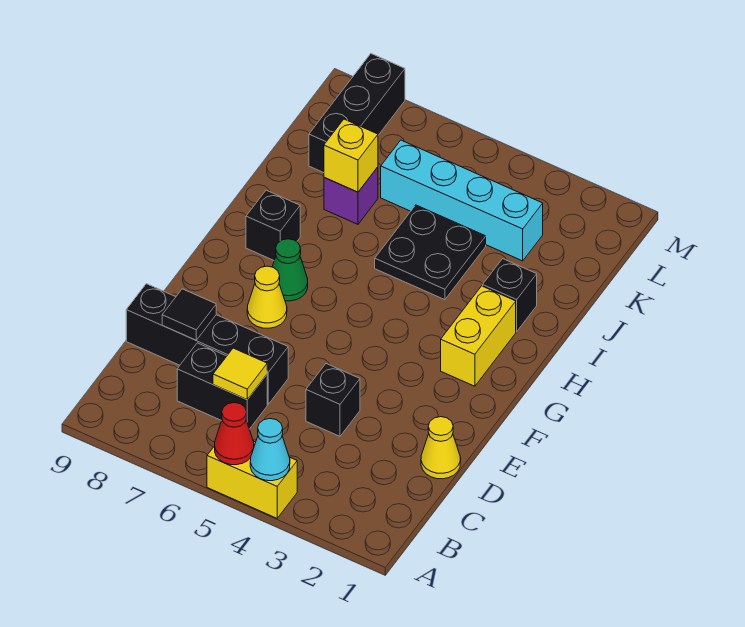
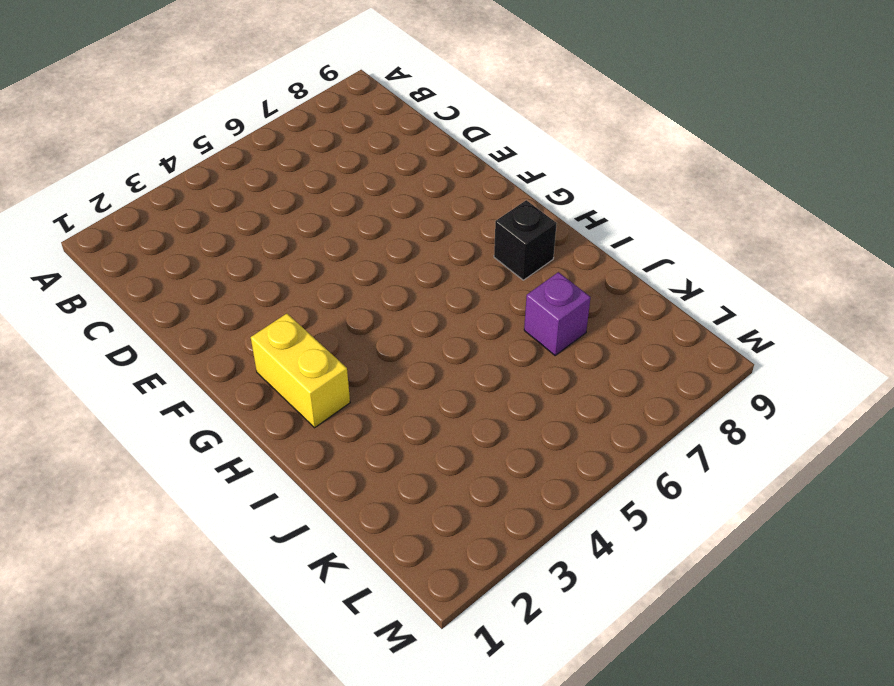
none -> yellow brick A4:A5 level 1
none -> black brick C6:C7 level 1
none -> yellow cone D1 level 1

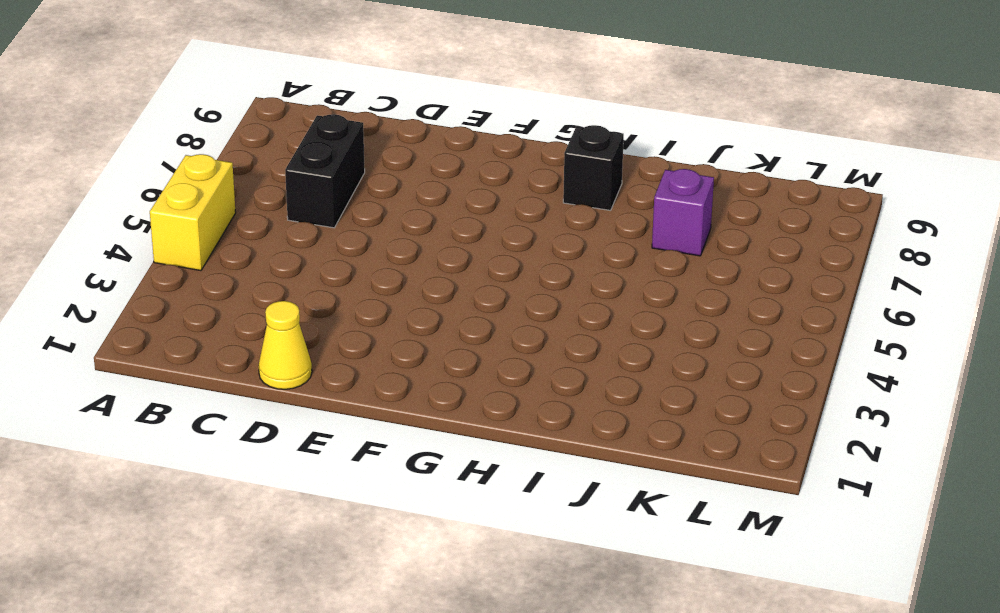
none -> black brick D4 level 1
none -> black brick D6:D9 level 1
none -> yellow cone F7 level 1

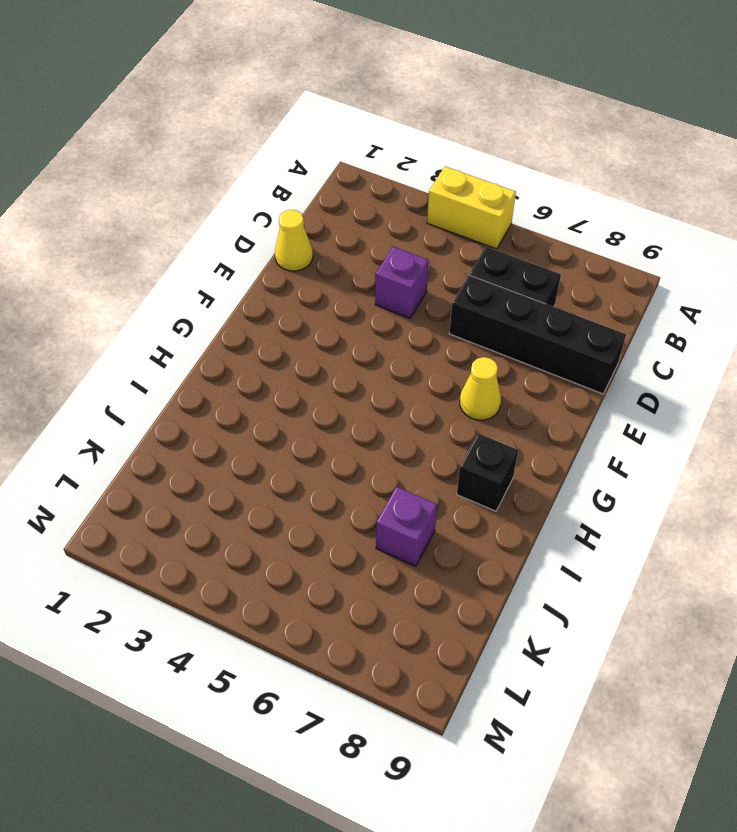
purple brick D4 level 1 -> black brick D4 level 1
none -> yellow brick G2:H2 level 1
none -> green cone G7 level 1
none -> black brick I2 level 1

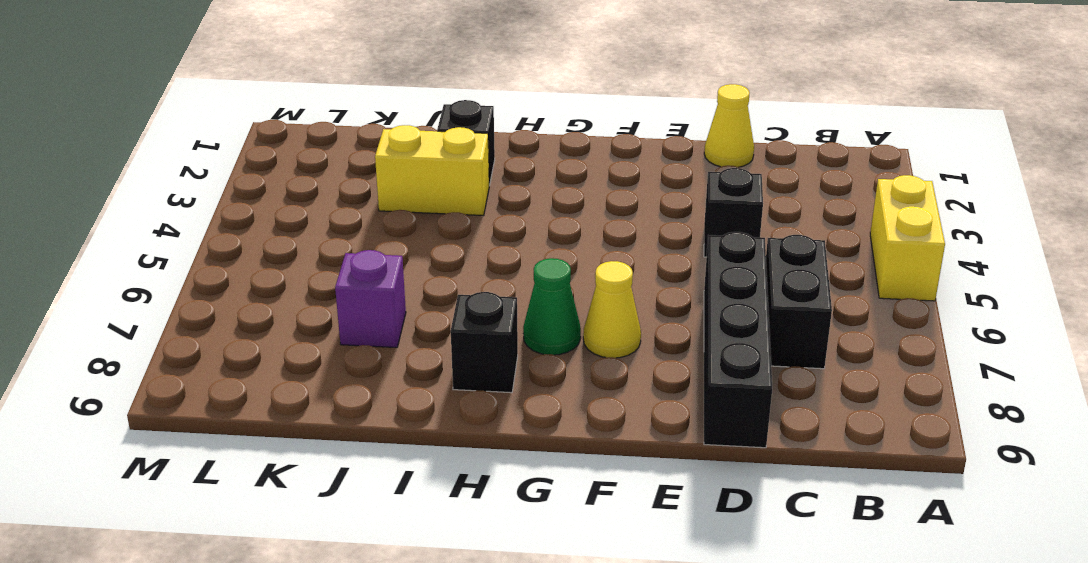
yellow brick I3:J3 level 1 -> yellow brick G2:H2 level 1
none -> black plate I4:J5 level 1
none -> cyan brick K3:K6 level 1
none -> black brick K8:M8 level 1

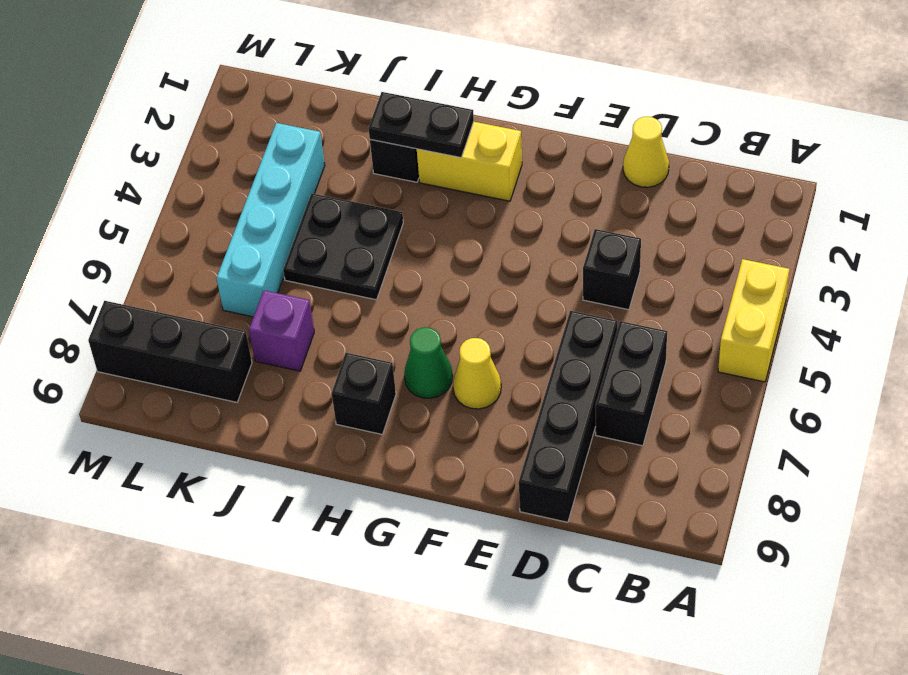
black plate H2:I2 level 2 -> none
none -> cyan cone A4 level 2
none -> red cone A5 level 2
none -> yellow tile C6 level 2

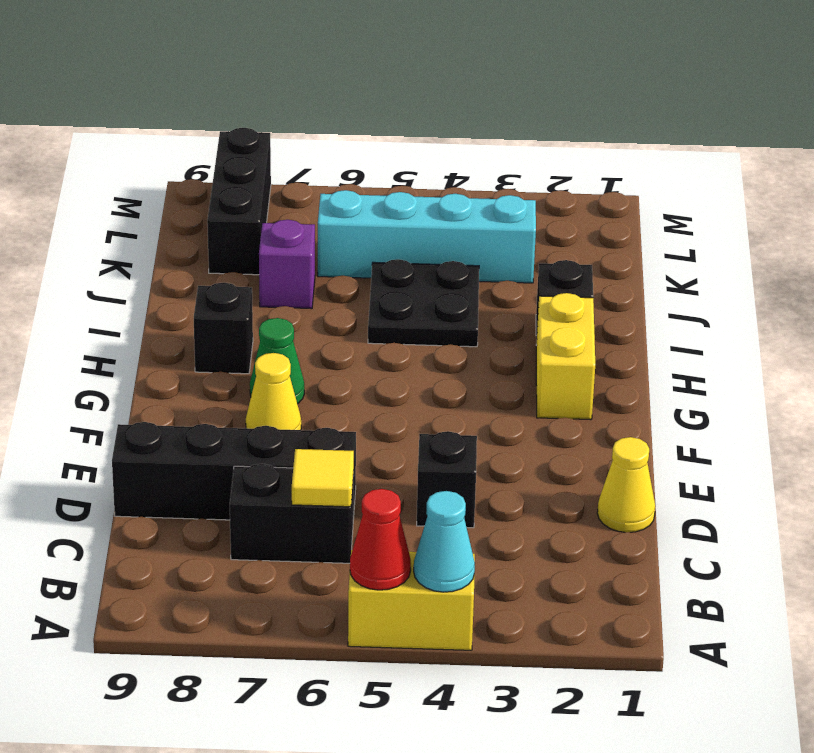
none -> black tile D8 level 2
none -> yellow brick J7 level 2

